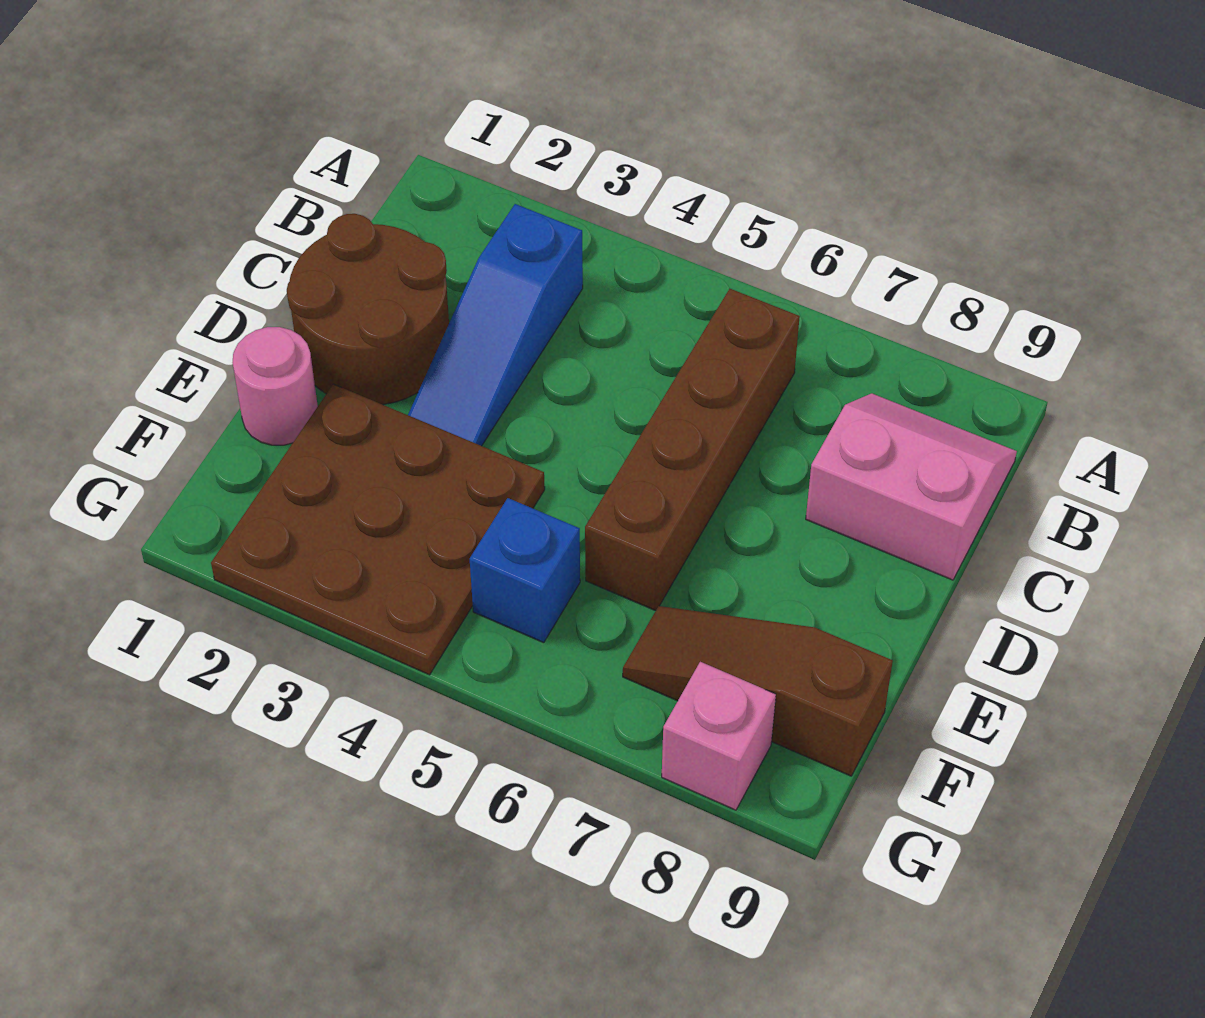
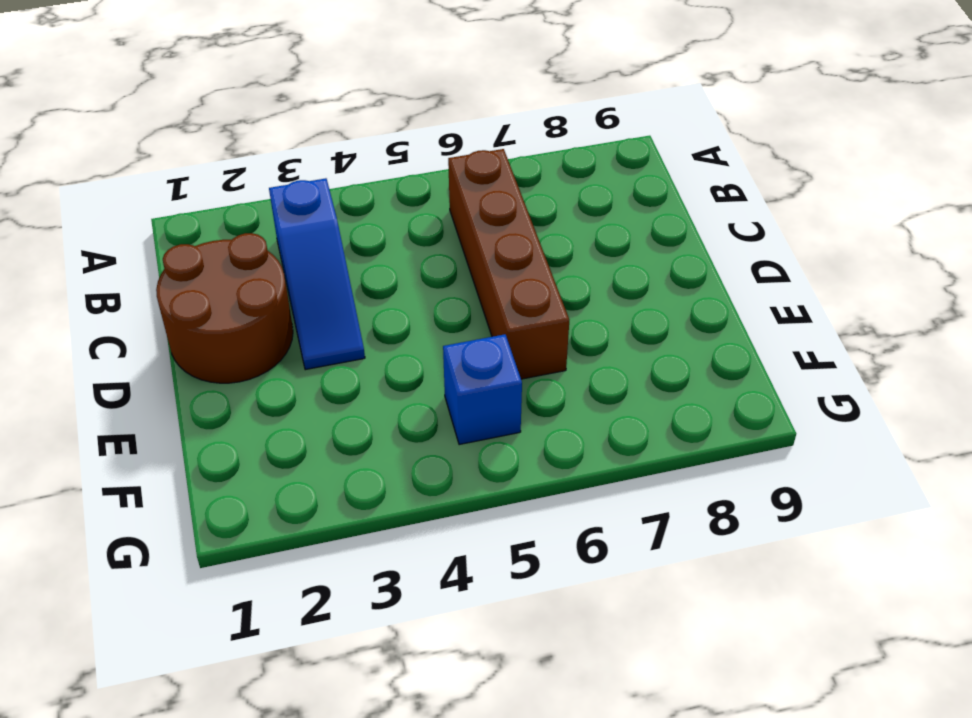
none -> pink slope B8:C9 level 1 top C
none -> pink round brick E1 level 1

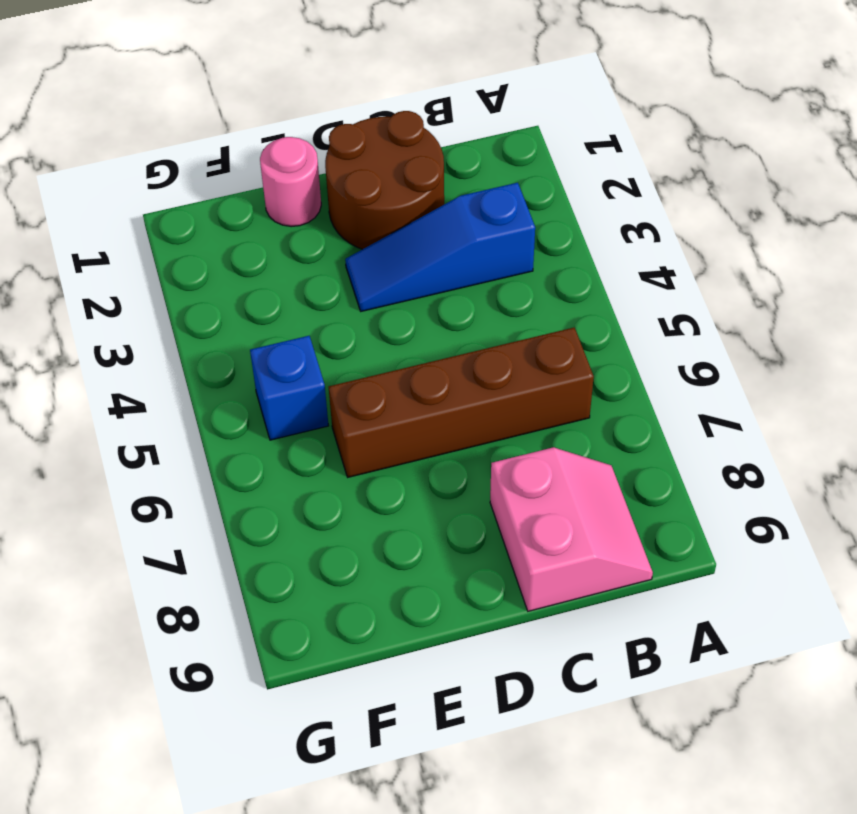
none -> brown plate E2:G4 level 1
none -> brown slope F7:F9 level 1 top 9

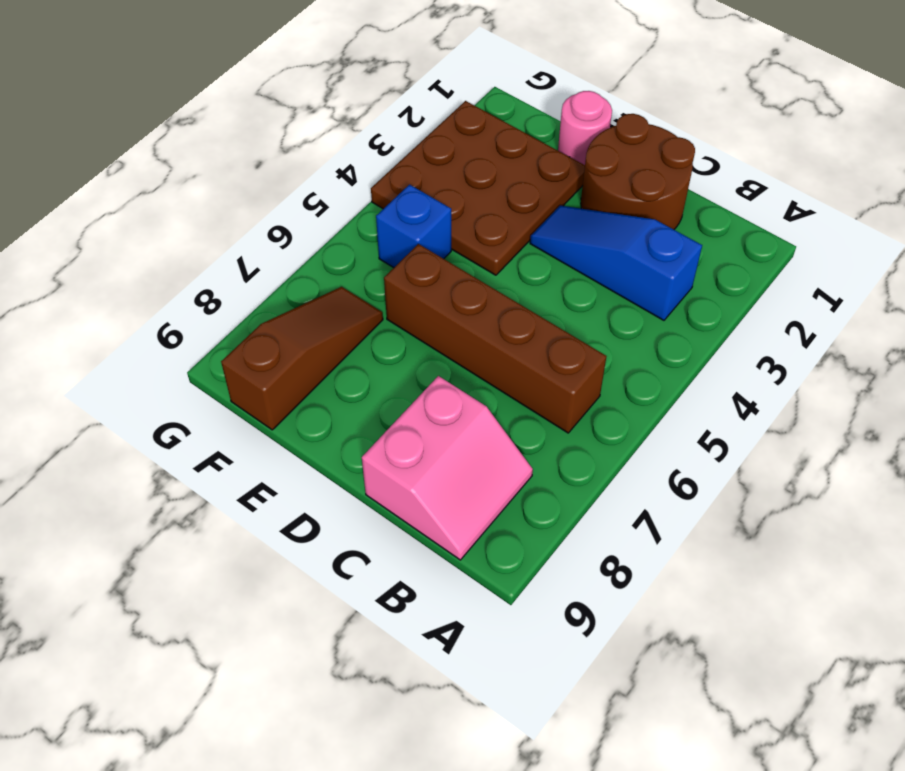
none -> pink brick G8 level 1

